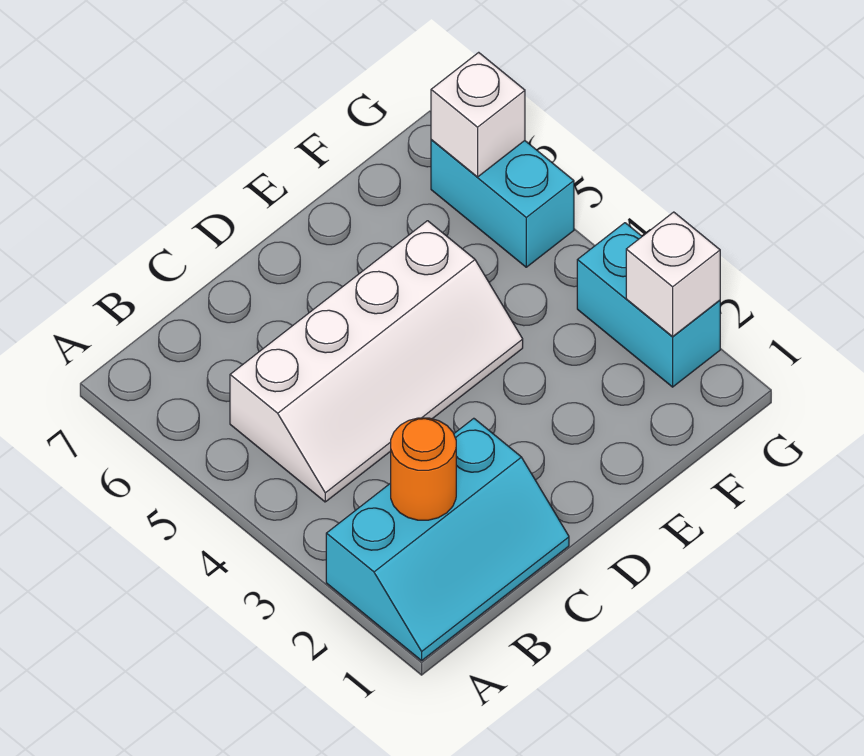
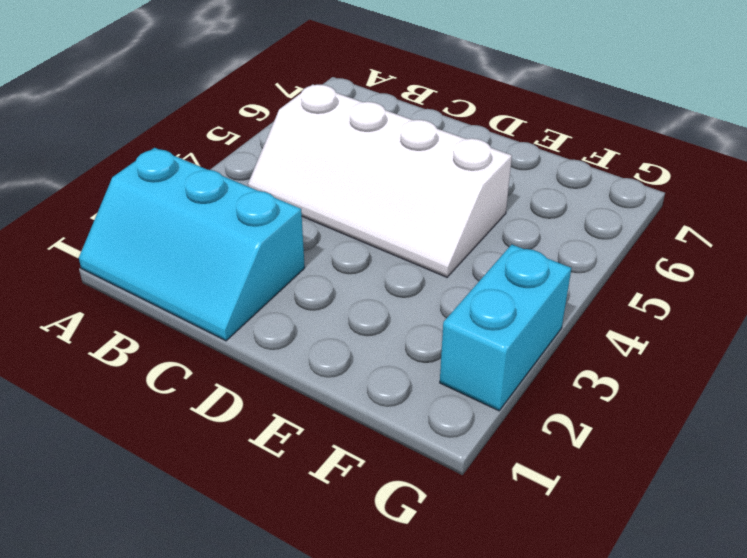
none -> cyan brick G5:G6 level 1
none -> orange round brick B2 level 2

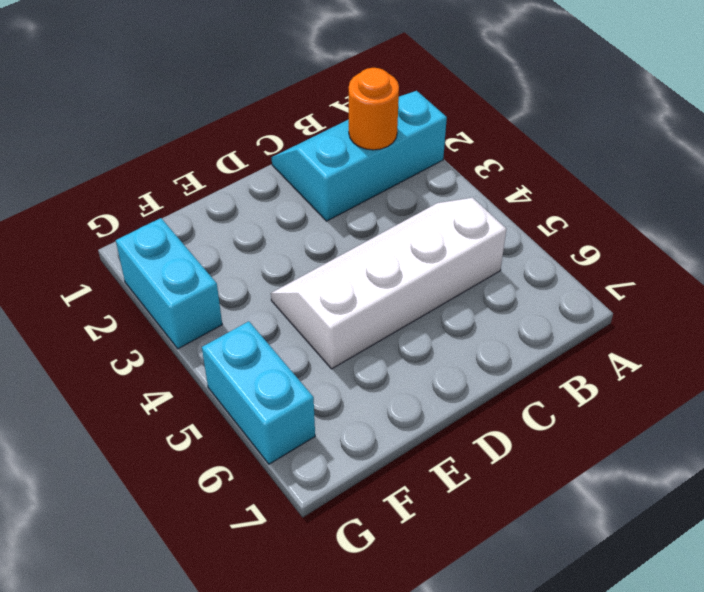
none -> white brick G2 level 2
none -> white brick G6 level 2

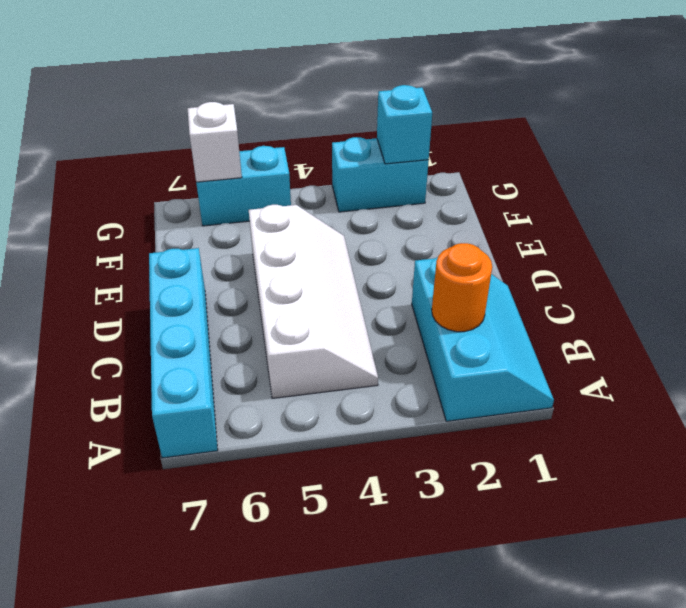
cyan brick A7:D7 level 1 -> none
cyan brick G2 level 2 -> white brick G2 level 2

